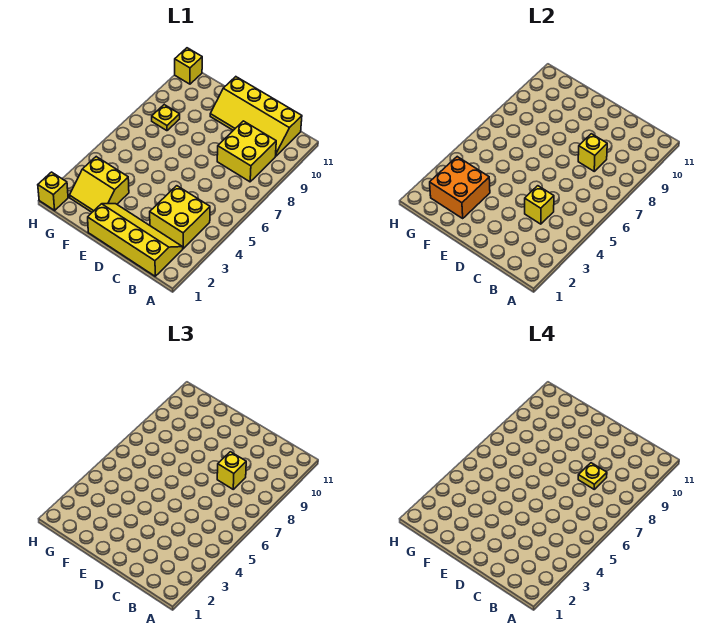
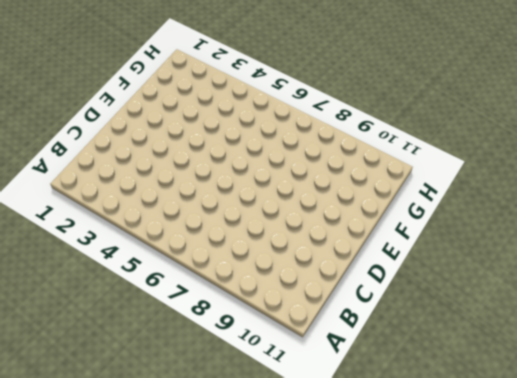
none -> yellow slope B1:E2 level 1 top 1
none -> yellow brick B3:C4 level 1
none -> yellow brick B8:C9 level 1

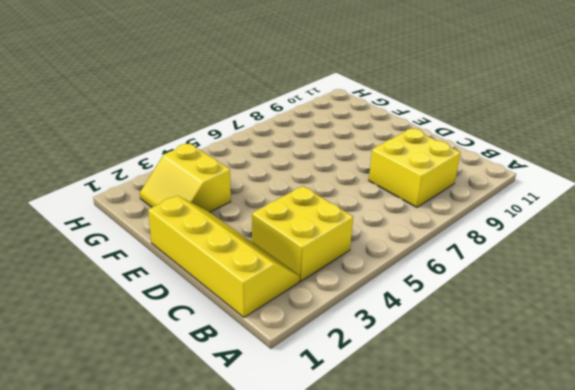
none -> yellow slope B10:E11 level 1 top 11
none -> yellow plate G8 level 1
none -> yellow brick H1 level 1

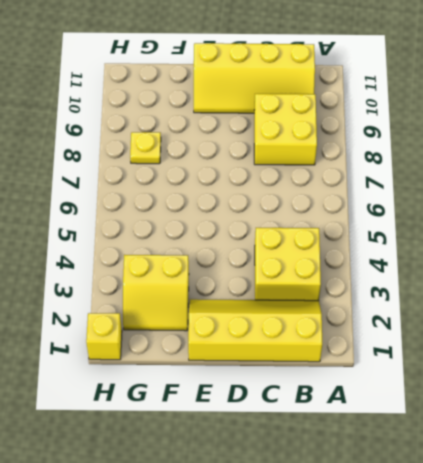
none -> yellow brick H11 level 1
none -> yellow brick C4 level 2
none -> yellow brick C8 level 2

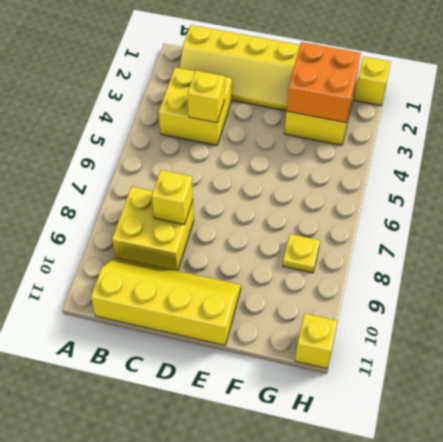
none -> yellow brick C8 level 3
none -> yellow plate C8 level 4

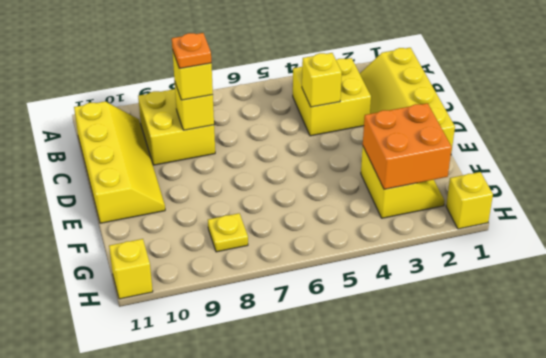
orange plate C8 level 4 -> yellow plate C8 level 4

